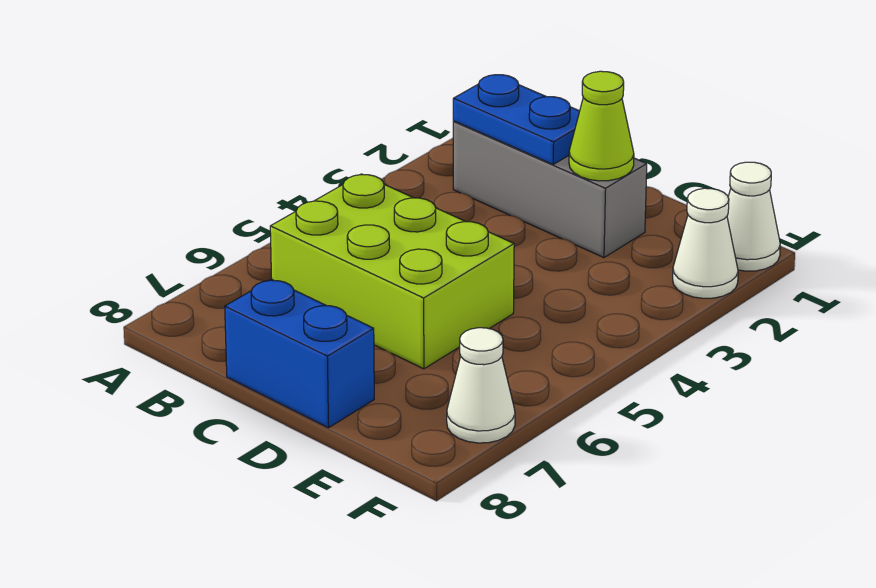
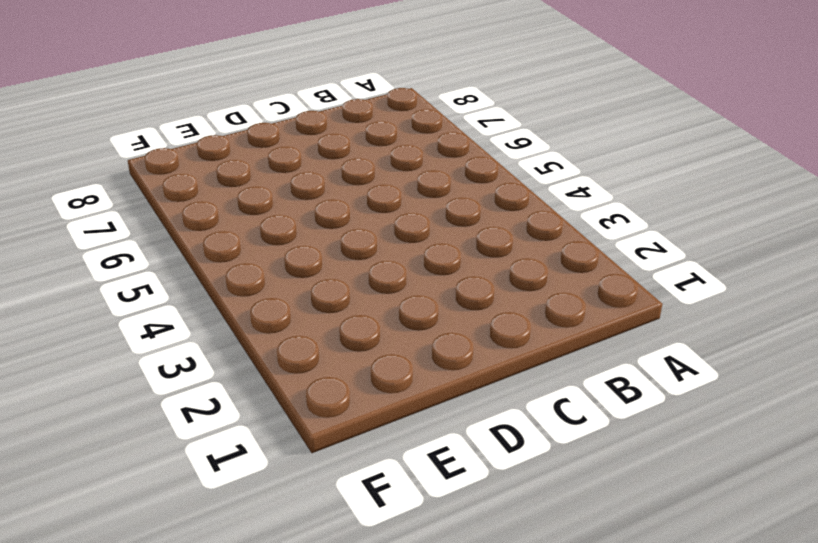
none -> grey brick B2:D2 level 1
none -> lime brick B5:D6 level 1

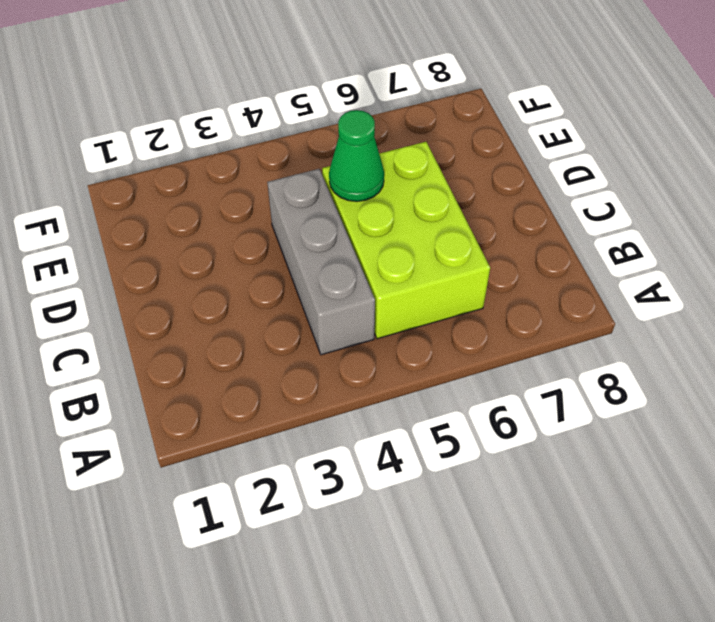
grey brick B4:D4 level 1 -> grey brick B2:D2 level 1
green cone D5 level 2 -> none
none -> blue brick C8:D8 level 1
none -> white cone F1 level 1

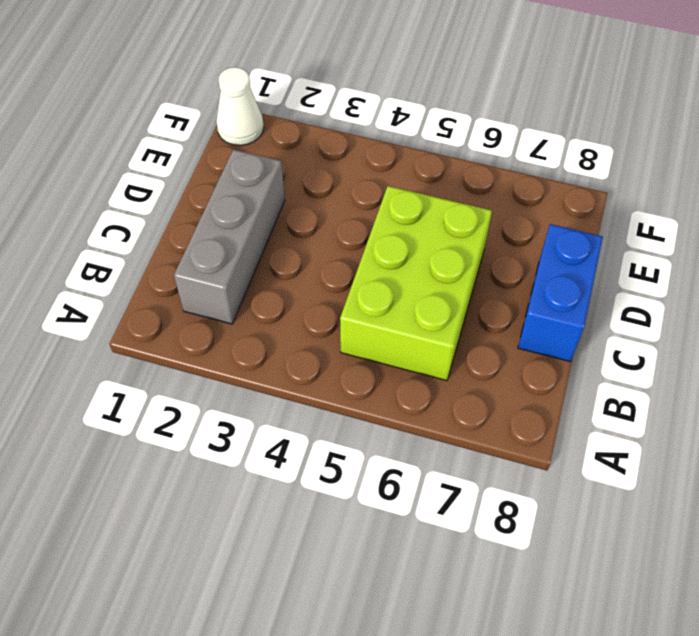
none -> white cone F2 level 1
none -> white cone F7 level 1

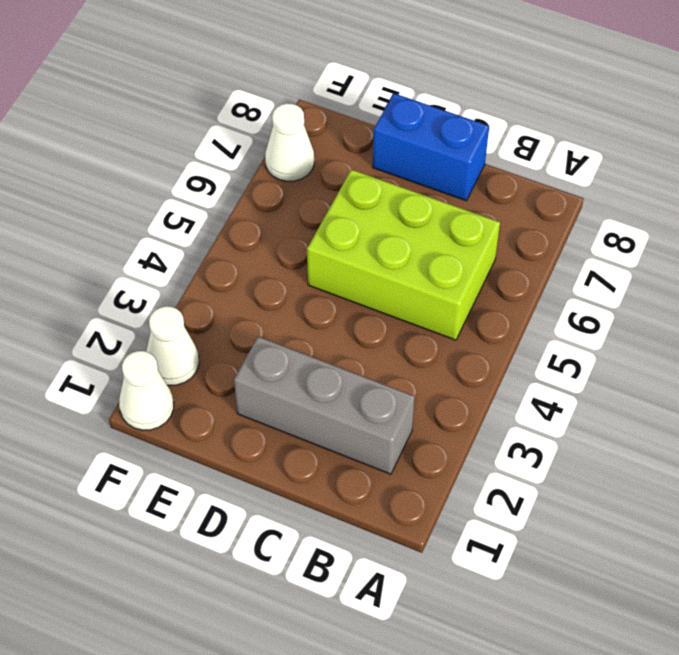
none -> blue plate B2:C2 level 2
none -> lime cone D2 level 2

